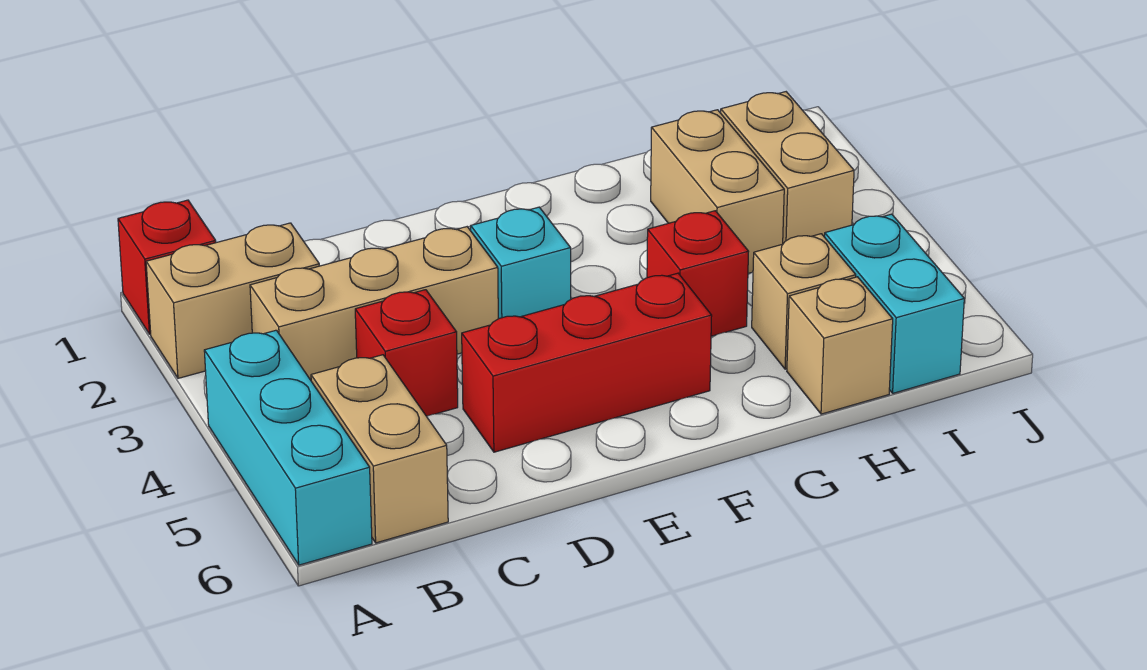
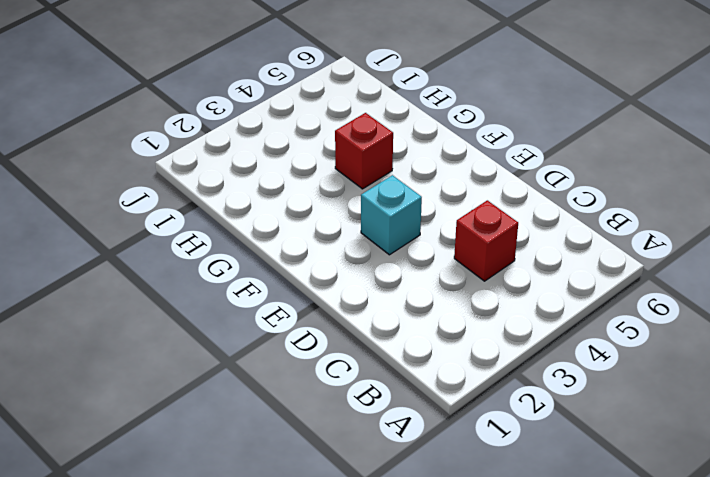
none -> red brick A1 level 1
none -> tan brick A2:B2 level 1
none -> cyan brick A4:A6 level 1

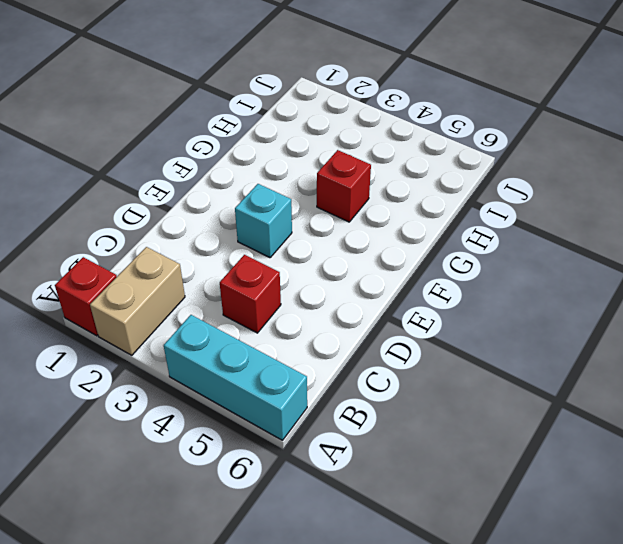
none -> tan brick B3:D3 level 1
none -> tan brick B5:B6 level 1
none -> red brick D5:F5 level 1

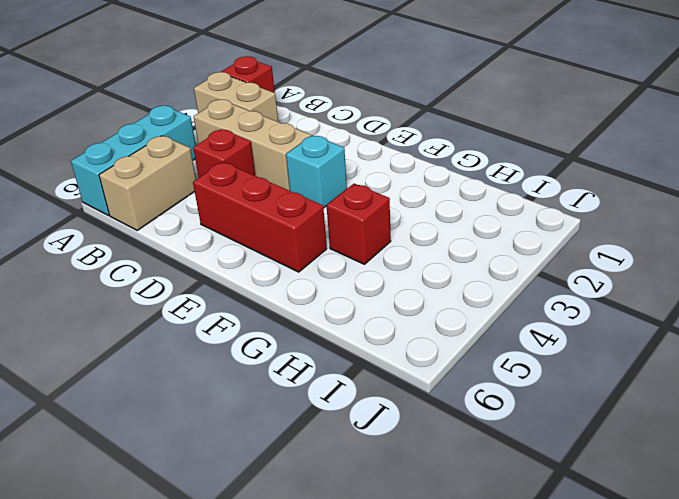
none -> tan brick H2:H3 level 1
none -> tan brick H5 level 1
none -> tan brick H6 level 1

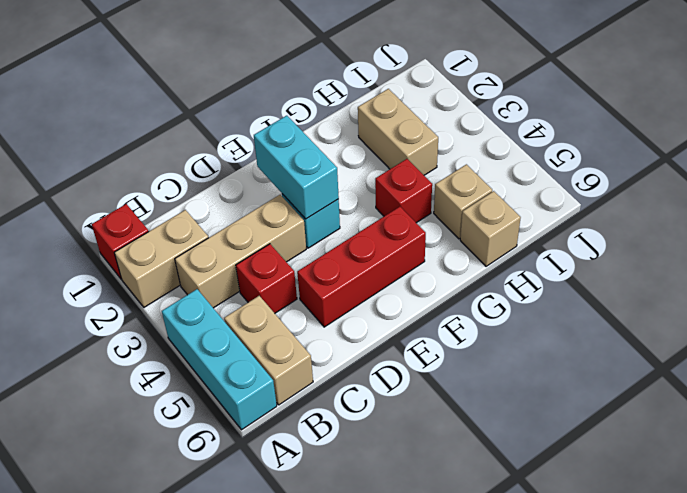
cyan brick E2:E3 level 2 -> cyan brick I5:I6 level 1
none -> tan brick I2:I3 level 1

